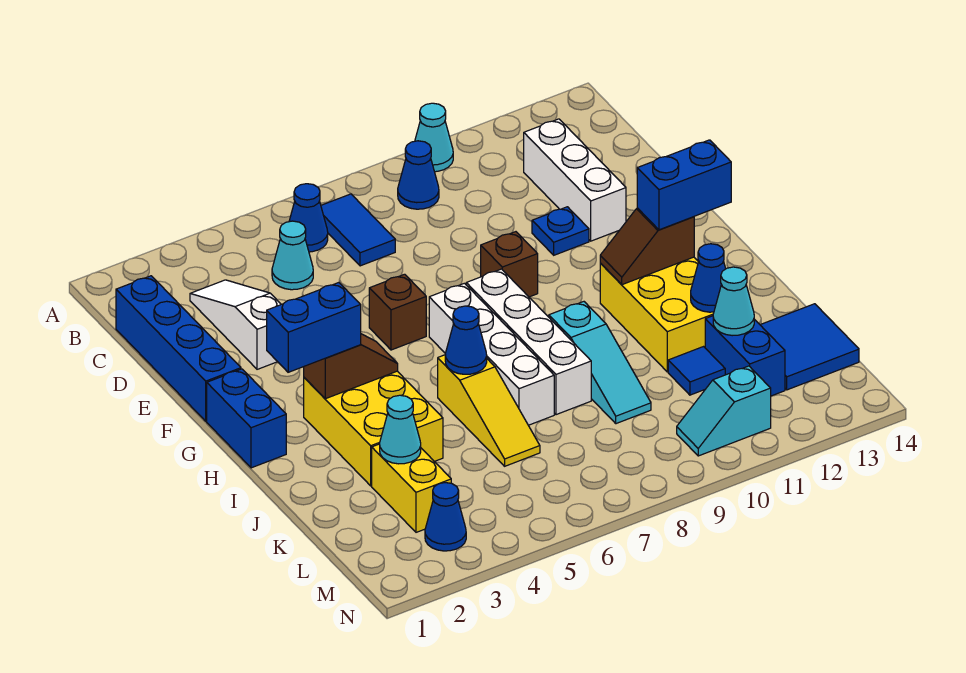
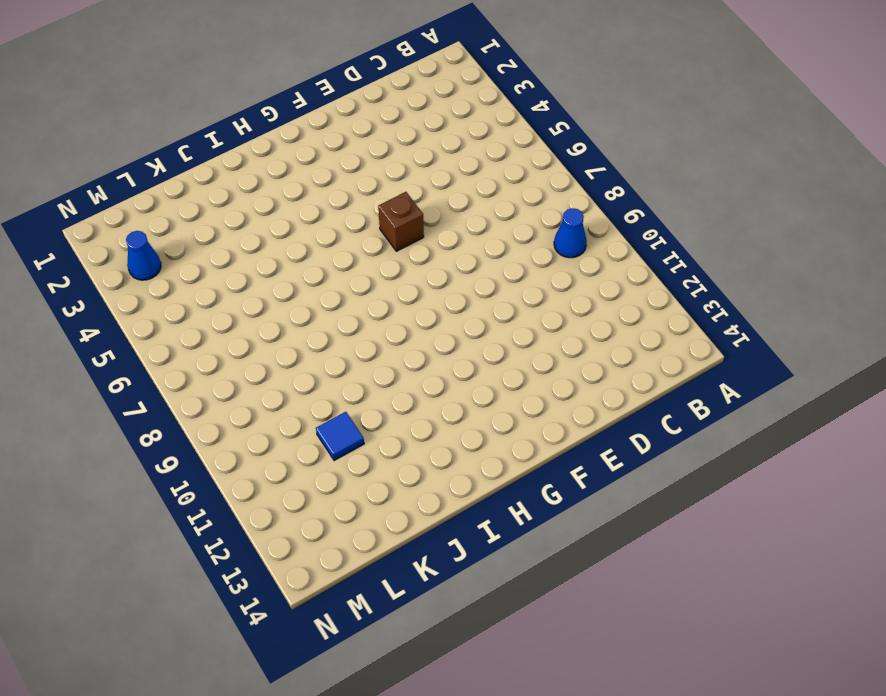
none -> cyan cone A10 level 1
none -> blue cone B6 level 1
none -> blue tile B7:C7 level 1
none -> blue brick C1:F1 level 1

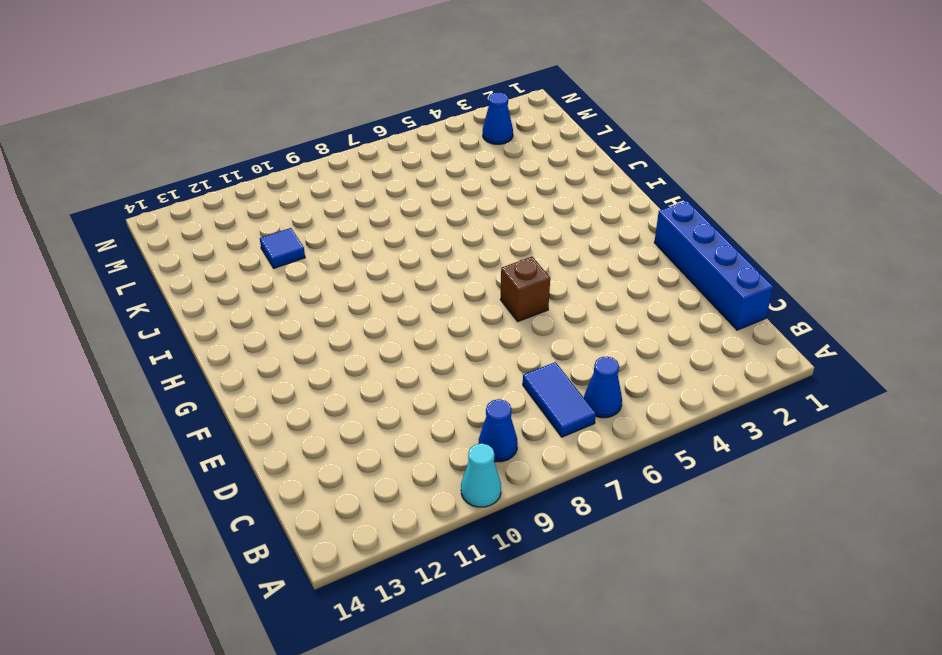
none -> white slope C3:E3 level 1 top E
none -> cyan cone C5 level 1
none -> white brick C12:E12 level 1
none -> blue plate E11 level 1

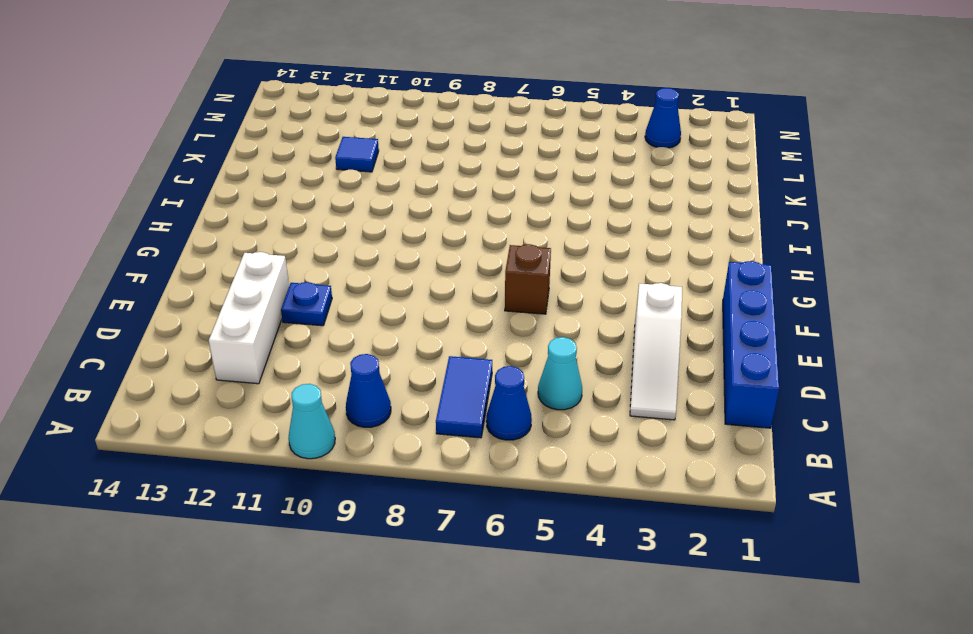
none -> brown brick F9 level 1
none -> blue brick G1:H1 level 1
none -> white brick G7:J7 level 1
none -> white brick G8:J8 level 1

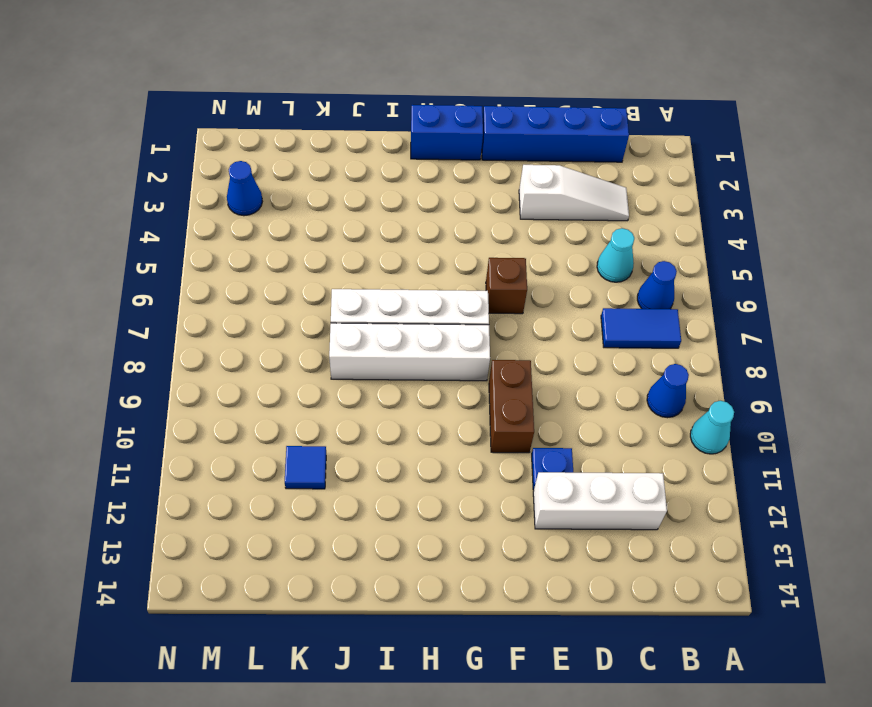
brown brick F9:F10 level 1 -> brown brick F9 level 1
none -> yellow brick H3:J4 level 1
none -> yellow brick H11:J12 level 1
none -> yellow slope I6:K6 level 1 top I
none -> cyan slope I9:K9 level 1 top I

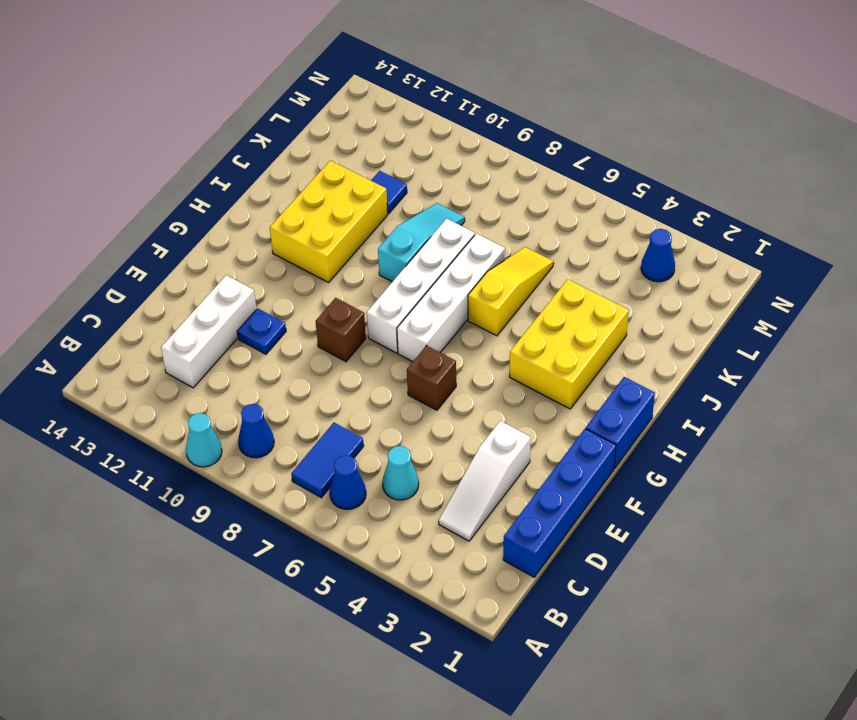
none -> yellow brick K3:L3 level 1
none -> blue brick K12:L12 level 1
none -> blue tile K13:L14 level 1
none -> cyan slope M10:M11 level 1 top 11

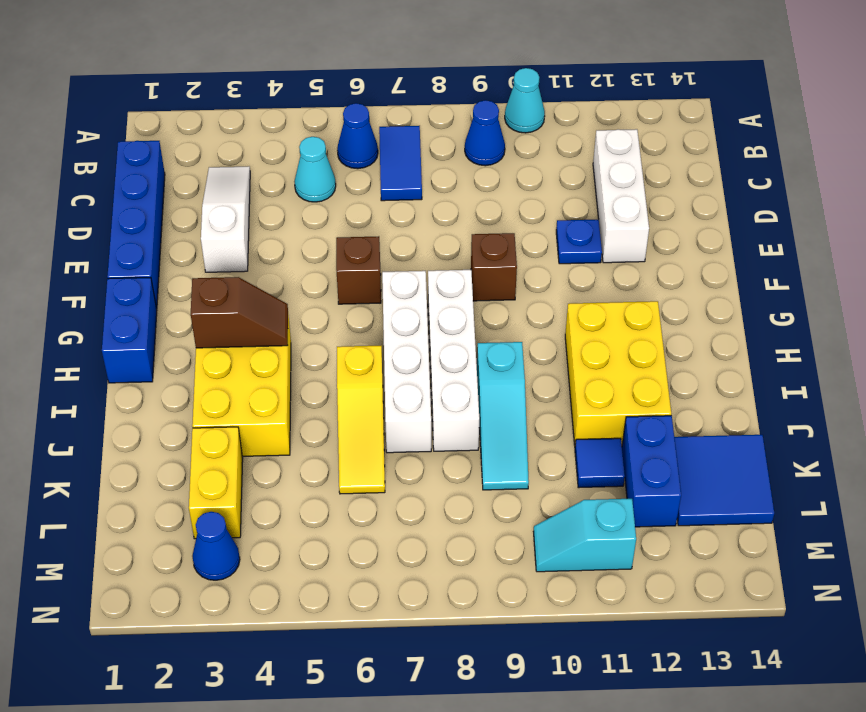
none -> brown slope H11:H12 level 2 top 12
none -> blue cone I6 level 2
none -> blue cone J12 level 2
none -> cyan cone K3 level 2

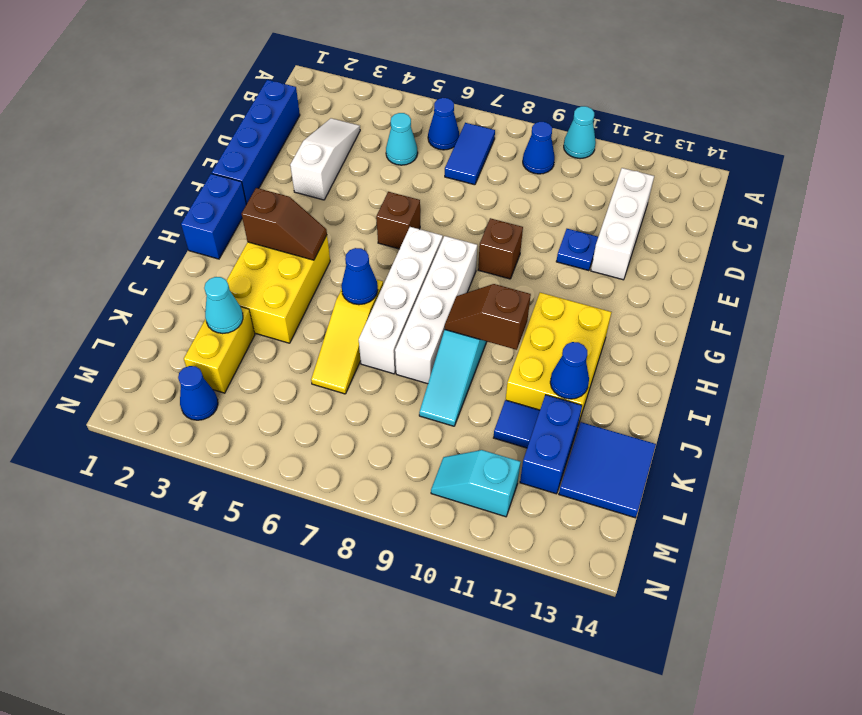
brown slope I9:I10 level 2 top 10 -> brown slope H11:H12 level 2 top 12
none -> cyan cone K12 level 2
none -> blue brick H2:H3 level 3
none -> blue brick H12:H13 level 3

